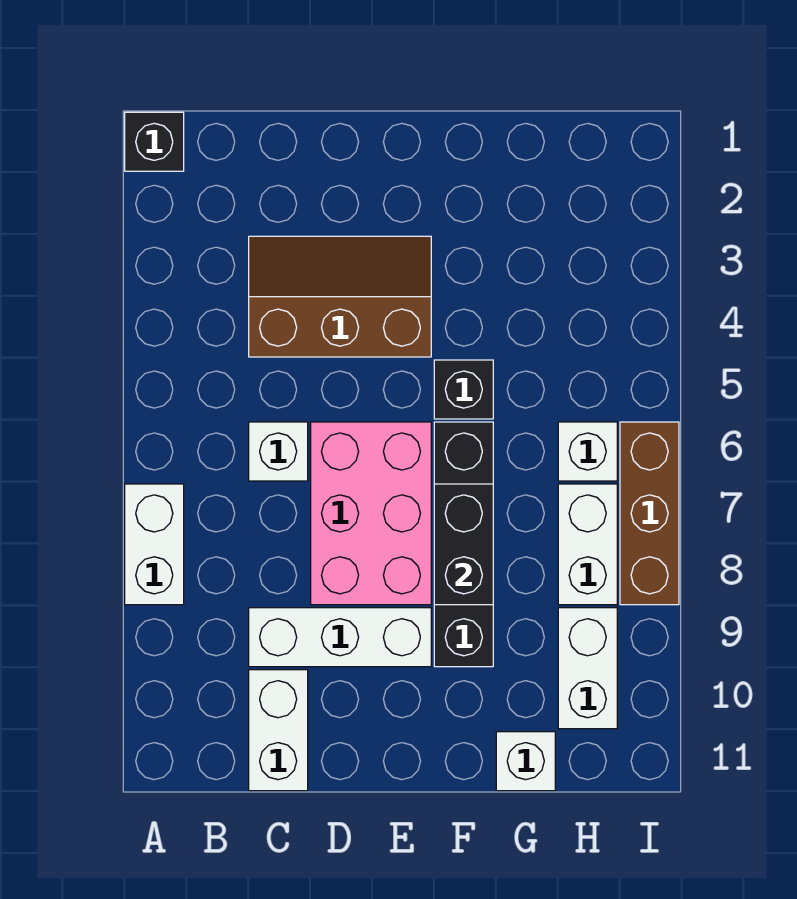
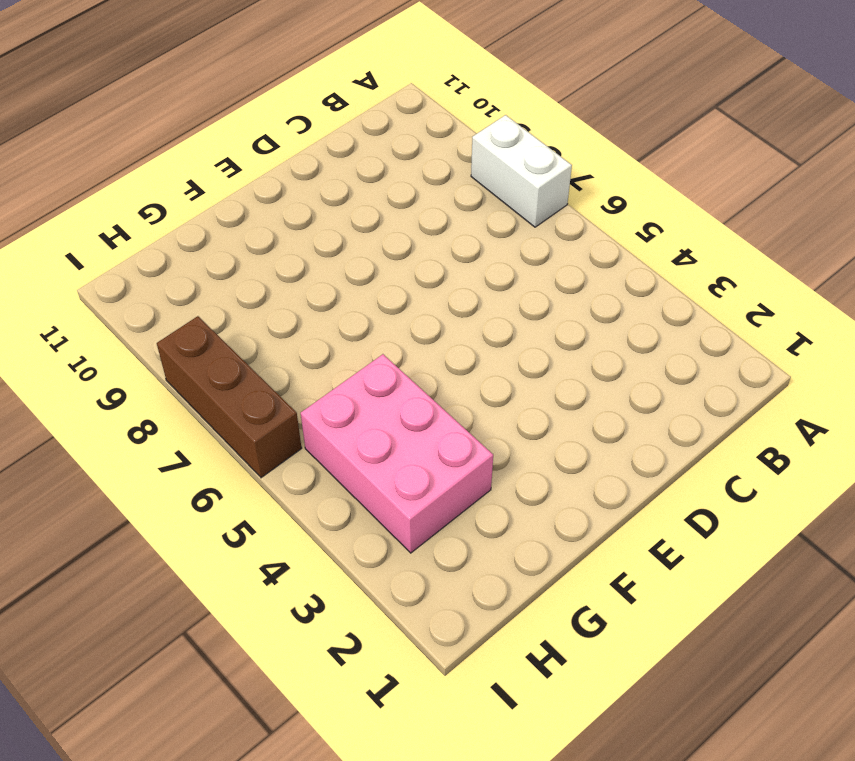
pink brick G3:H5 level 1 -> pink brick D6:E8 level 1
none -> black brick A1 level 1
none -> brown slope C3:E4 level 1 top 4
none -> white brick C6 level 1

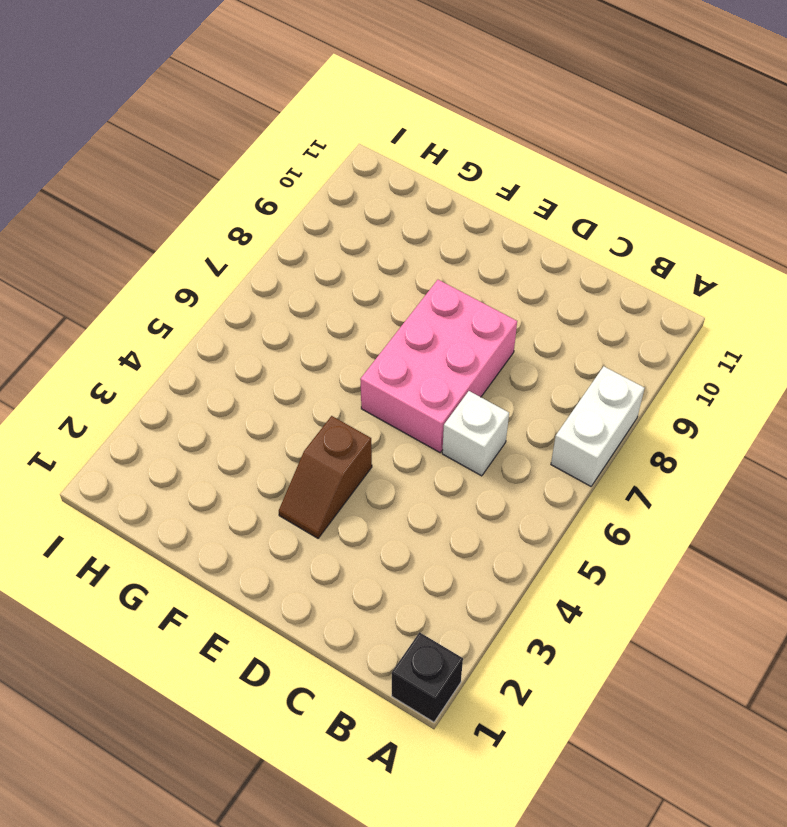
brown slope E3:E4 level 1 top 4 -> brown slope C3:E4 level 1 top 4
none -> white brick C9:E9 level 1
none -> white brick C10:C11 level 1
none -> black brick F5 level 1

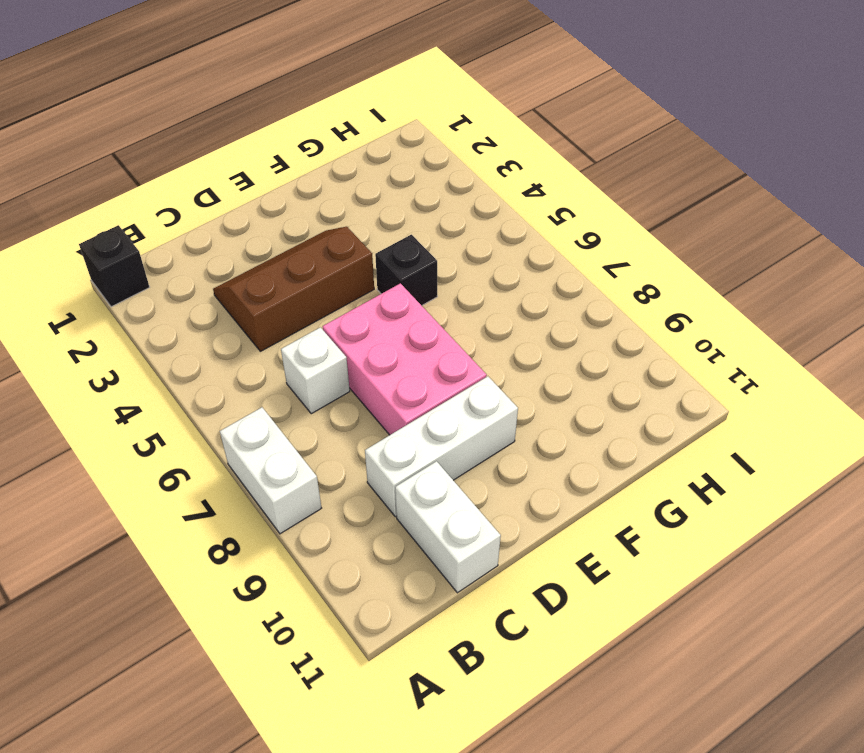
none -> black brick F6:F9 level 1
none -> white brick G11 level 1
none -> white brick H6 level 1

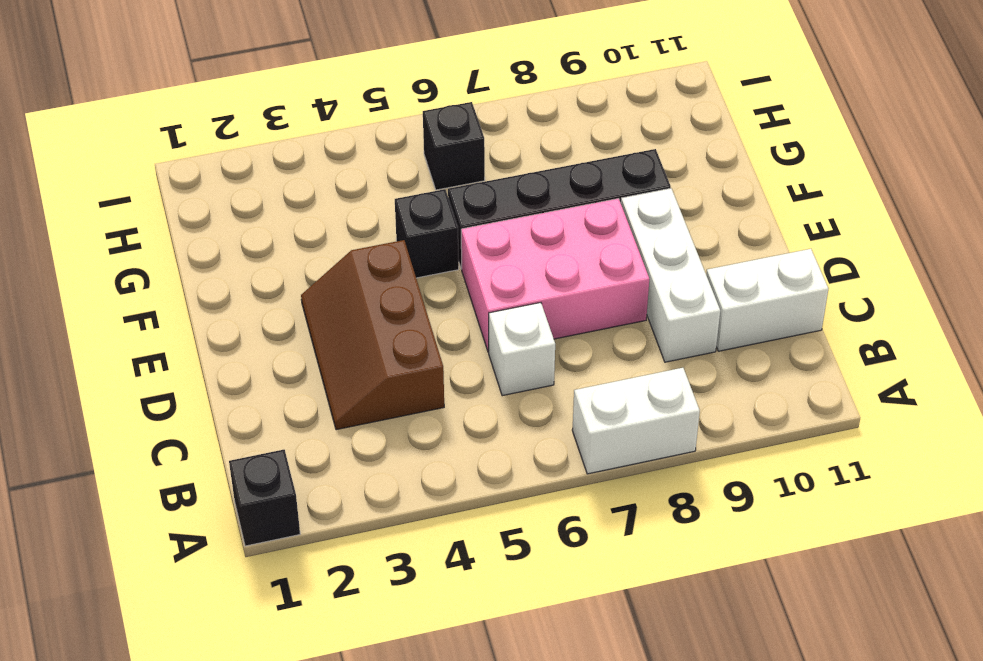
black brick H6 level 1 -> white brick H6 level 1
none -> white brick G11 level 1
none -> white brick H7:H8 level 1
none -> white brick H9:H10 level 1

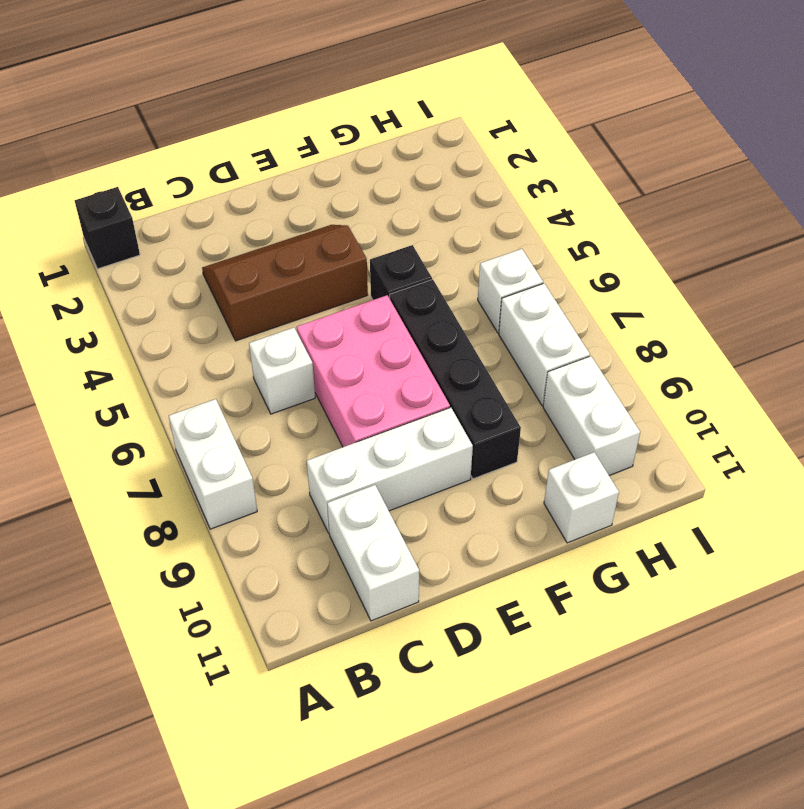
none -> brown brick I6:I8 level 1
none -> black brick F7:F8 level 2

